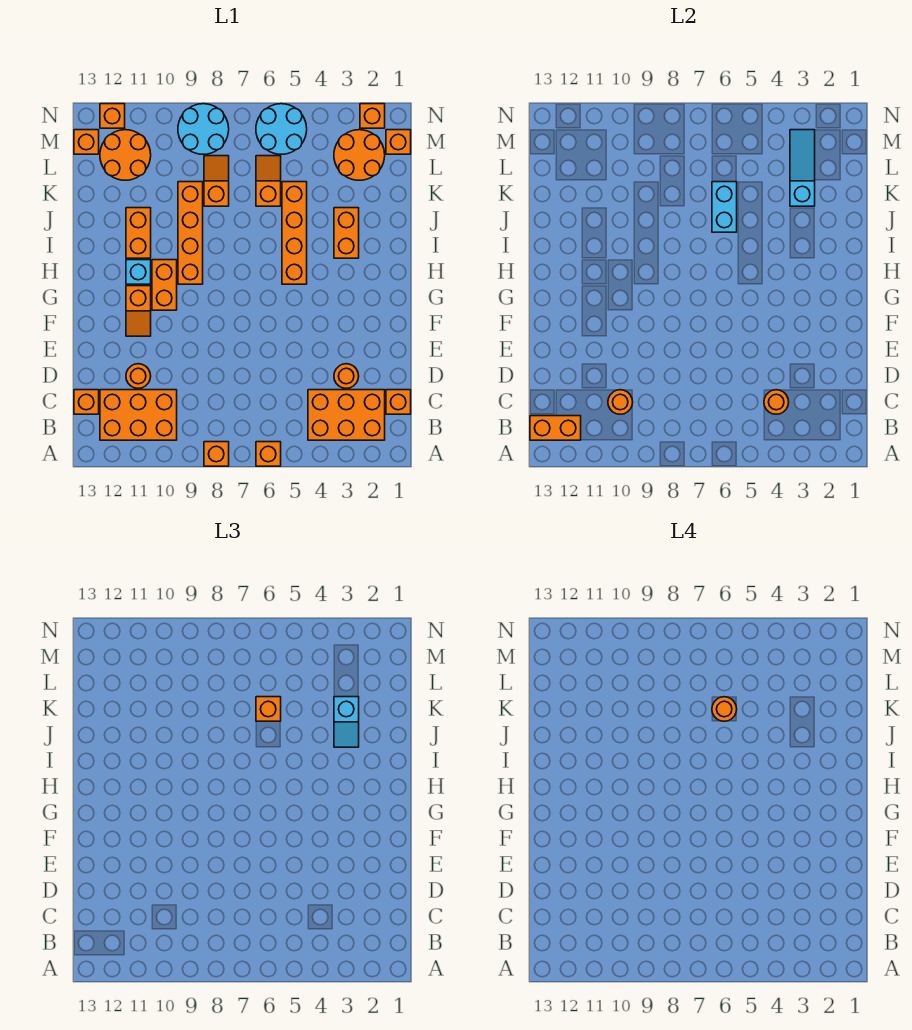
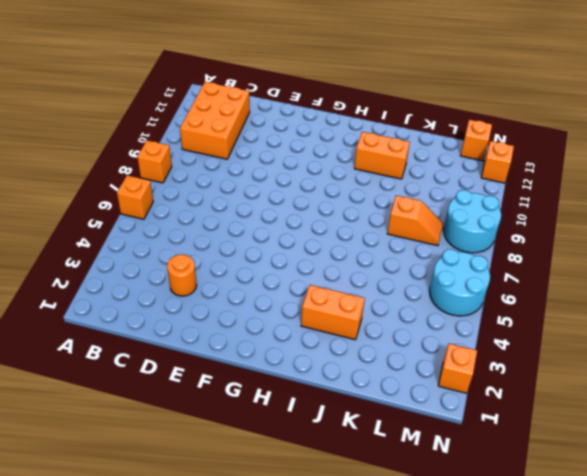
none -> orange brick B2:C4 level 1
none -> orange brick C1 level 1
none -> orange brick C13 level 1
none -> orange round brick D11 level 1

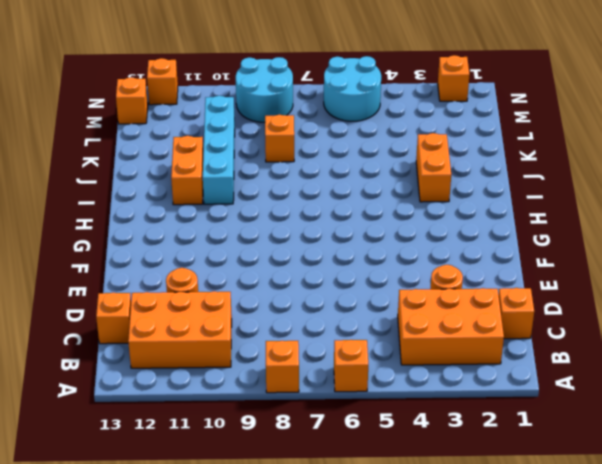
cyan brick I10:L10 level 1 -> none
none -> orange slope F11:G11 level 1 top G
none -> orange brick G10:H10 level 1
none -> orange brick H5:K5 level 1
none -> orange brick H9:K9 level 1

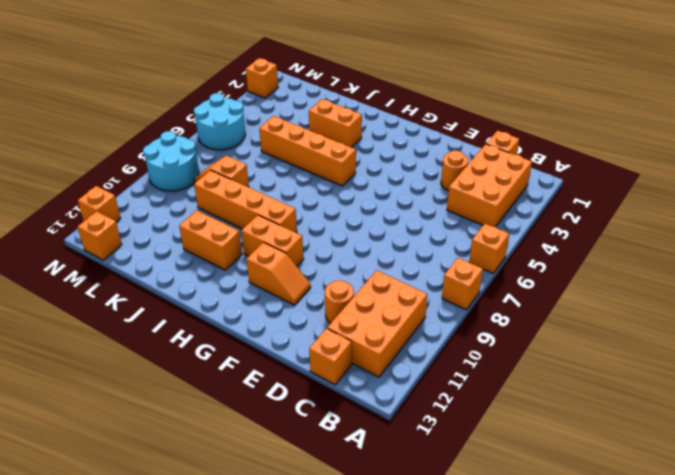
none -> cyan brick H11 level 1
none -> orange slope K6:L6 level 1 top K
none -> orange round brick L2:M3 level 1
none -> orange round brick L11:M12 level 1

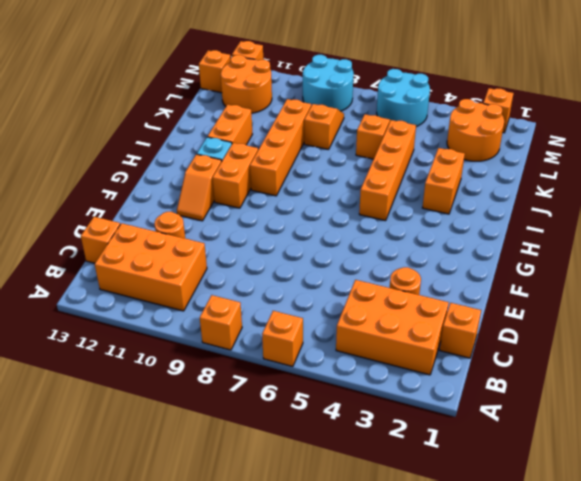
none -> orange brick M1 level 1
none -> orange brick B12:B13 level 2
none -> orange round brick C4 level 2
none -> orange round brick C10 level 2

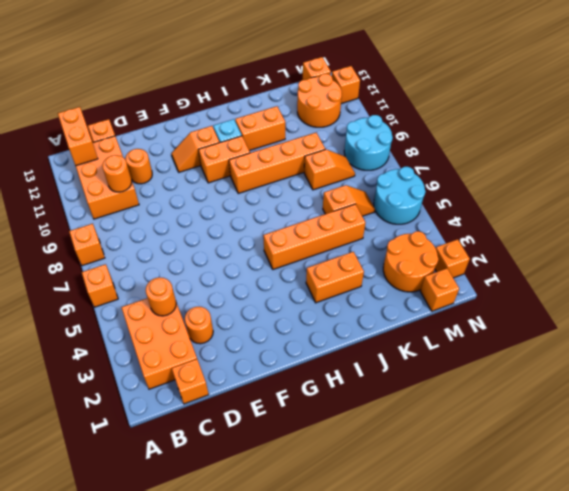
none -> cyan brick J6:K6 level 2
none -> cyan slope K3:M3 level 2 top K
none -> cyan slope J3:K3 level 3 top K
none -> orange brick K6 level 3

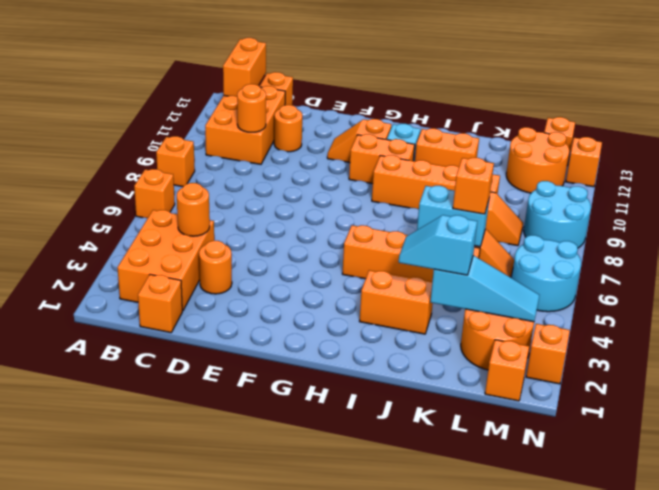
none -> orange round brick K6 level 4

